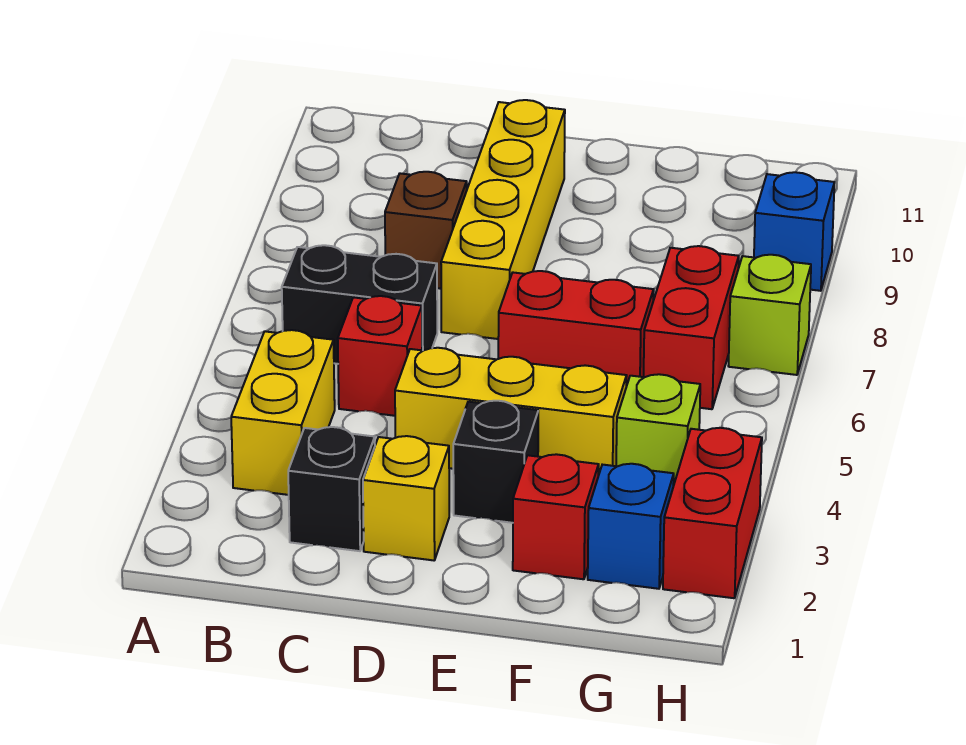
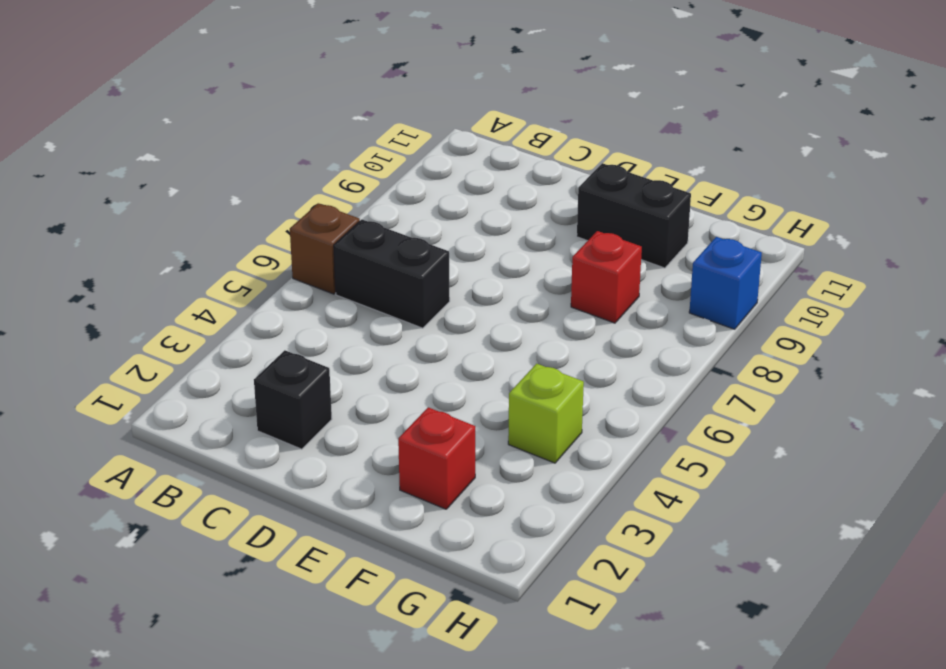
brown brick A6 level 1 -> brown brick C8 level 1
black brick E10:F10 level 1 -> none
red brick F8 level 1 -> red brick C5 level 1
none -> yellow brick B3:B4 level 1
none -> yellow brick D2 level 1
none -> yellow brick D4:F4 level 1

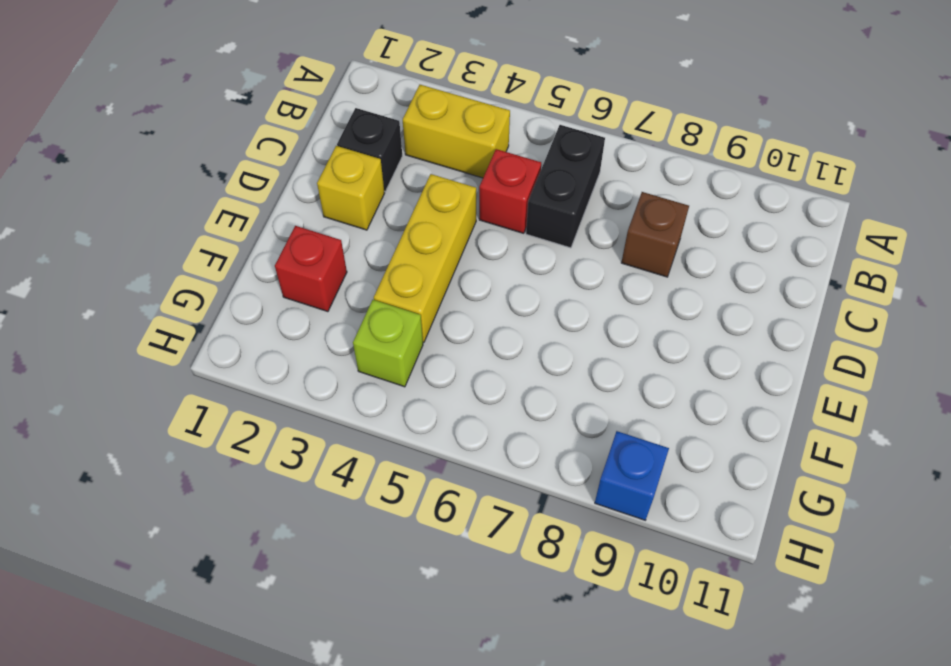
none -> yellow brick D7:D10 level 1
none -> black brick E3 level 1
none -> red brick E6:F6 level 1

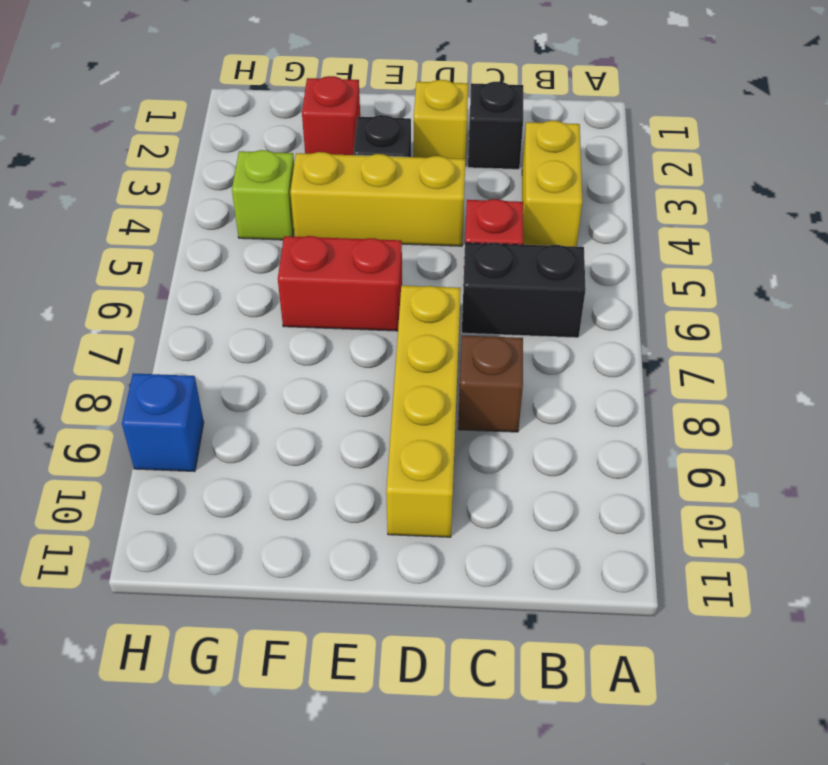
none -> blue brick G2 level 1
none -> red brick G6:G7 level 1
none -> red brick H2:H3 level 1

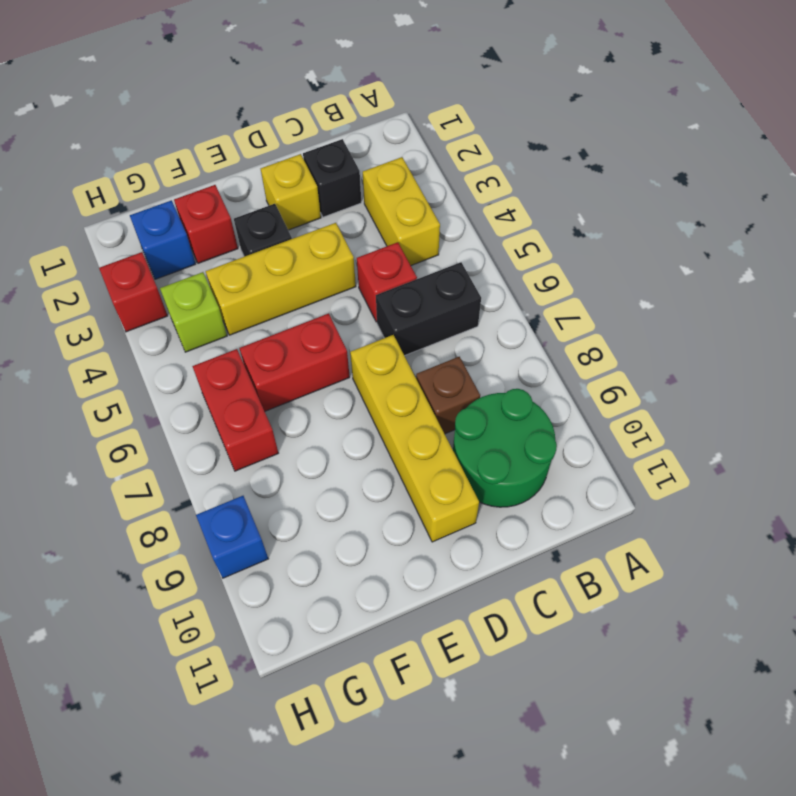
green round brick B9:C10 level 1 -> none
red brick H3 level 1 -> red brick H2:H3 level 1
none -> lime brick H7 level 1

